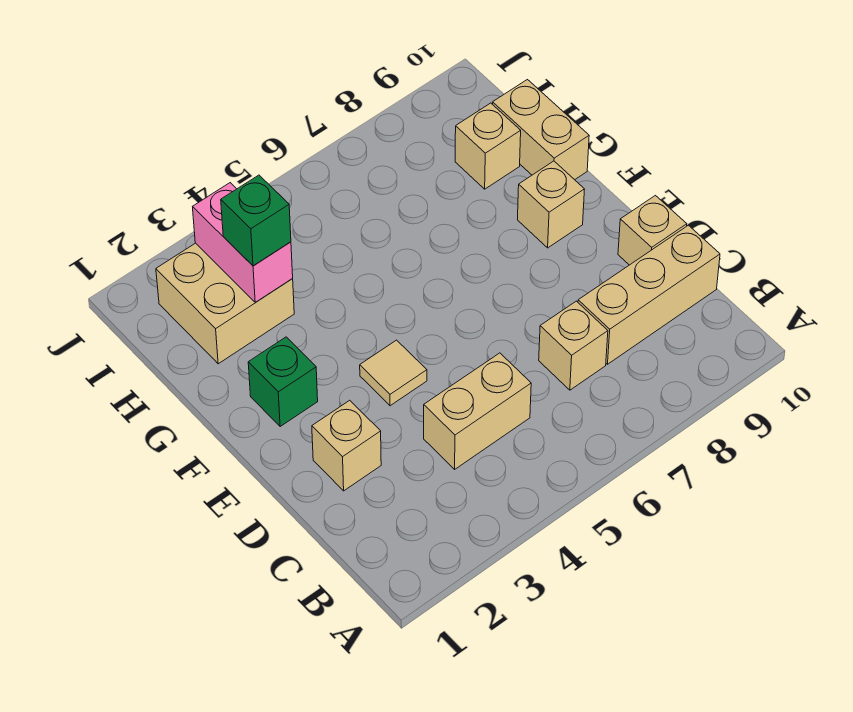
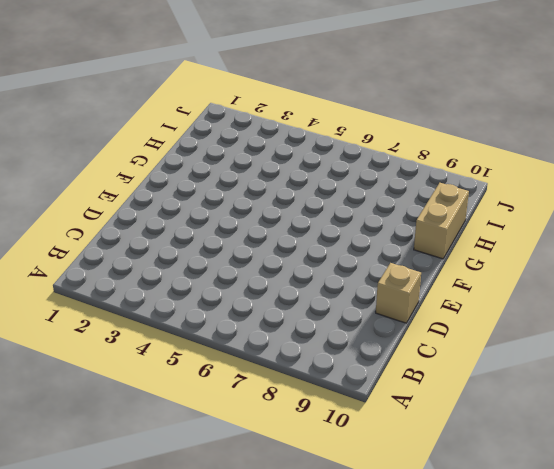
none -> tan brick C4:C5 level 1
none -> tan brick C7 level 1
none -> tan brick C8:C10 level 1

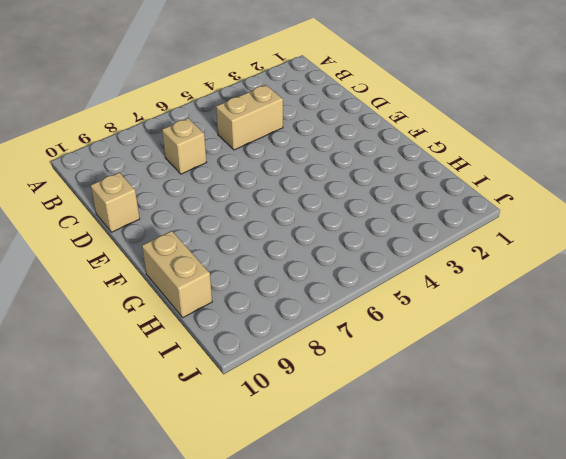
none -> tan brick C8:C10 level 1
none -> tan brick D2 level 1
none -> tan tile E4 level 1

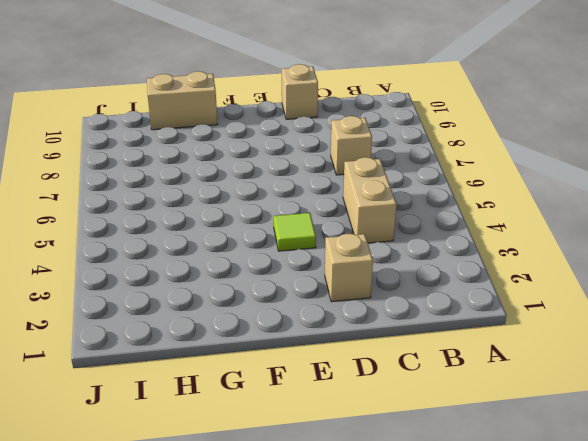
lime tile E4 level 1 -> tan tile E4 level 1
none -> tan brick C8:C10 level 1
none -> green brick F2 level 1
none -> tan brick F9 level 1

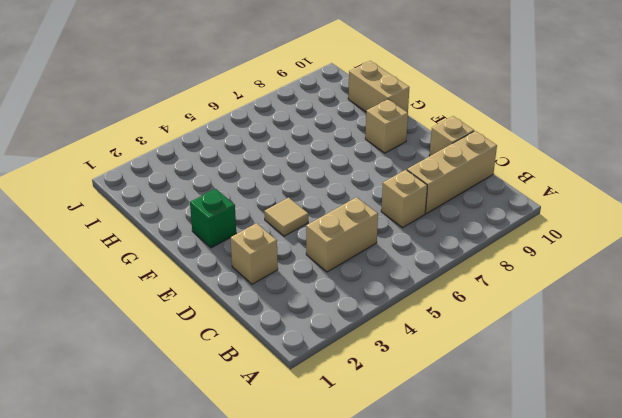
none -> tan brick H2:I3 level 1
none -> tan brick H9 level 1
none -> pink brick H3:I3 level 2

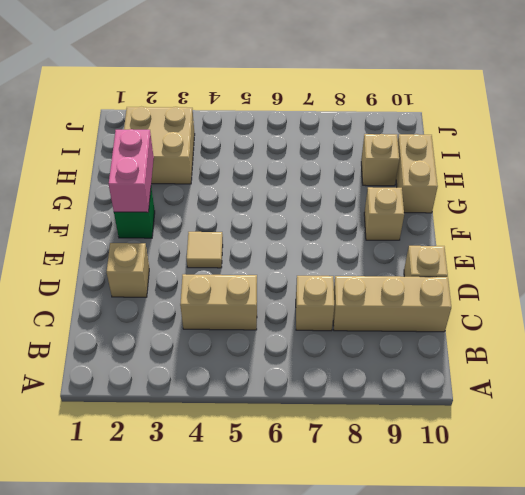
pink brick F2:G2 level 2 -> pink brick H3:I3 level 2
none -> green brick H3 level 3

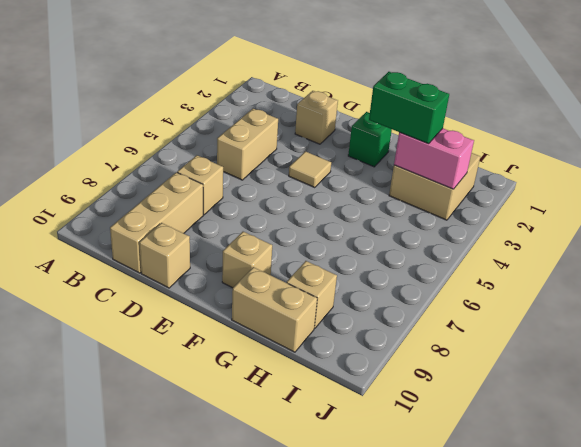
green brick G3:H3 level 3 -> green brick H3 level 3

